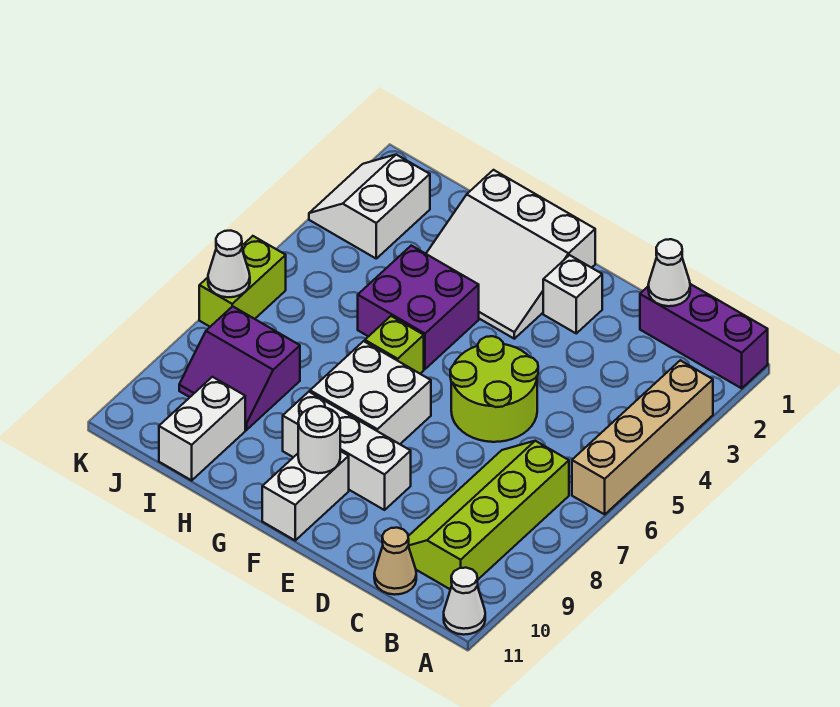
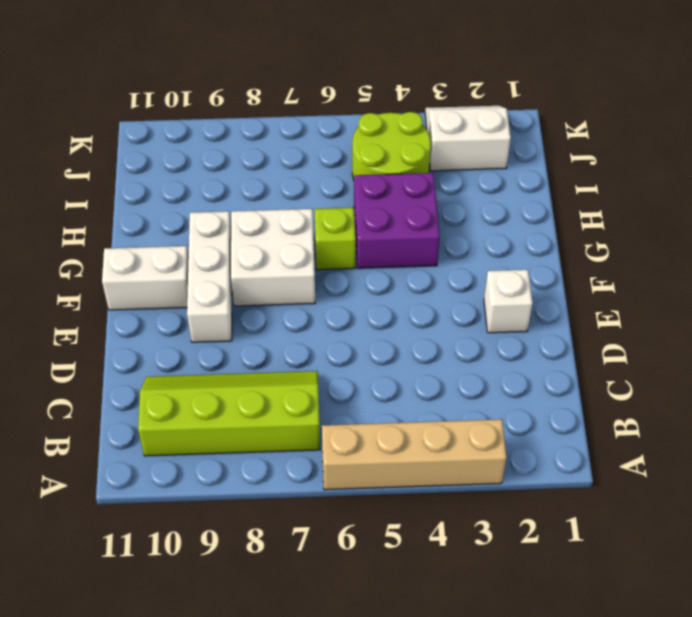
lime round brick I4:J5 level 1 -> lime round brick D5:E6 level 1
none -> purple brick A1:C1 level 1
none -> white cone A11 level 1
none -> tan cone C11 level 1

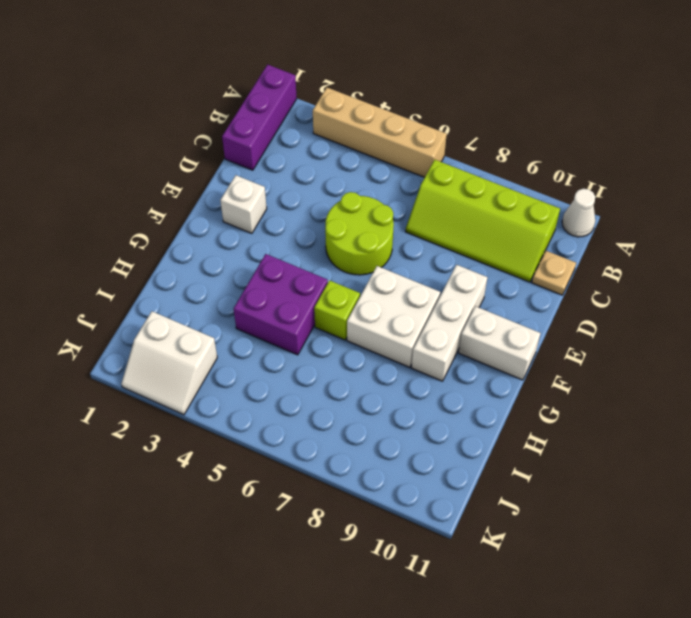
tan plate C11 level 1 -> tan cone C11 level 1
none -> white slope F1:H3 level 1 top 1
none -> purple slope I8:J9 level 1 top 8
none -> white brick I10:I11 level 1

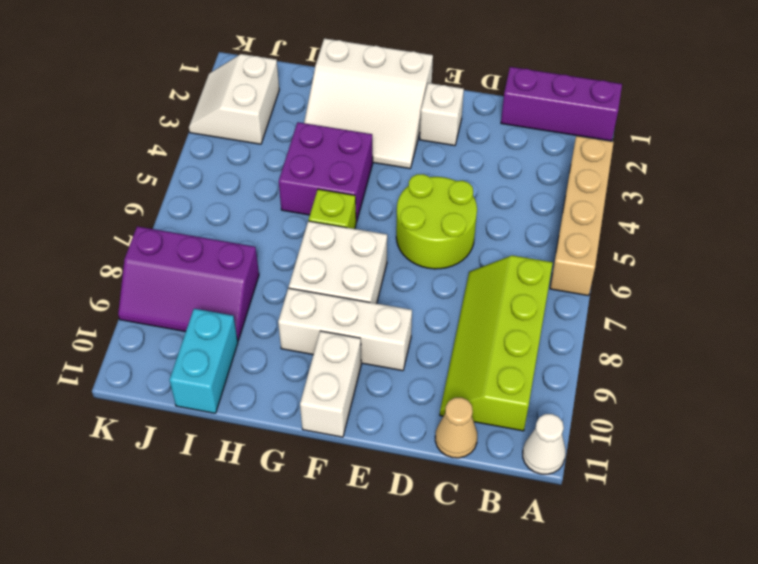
purple slope I8:K9 level 1 top 8 -> purple slope I8:J9 level 1 top 8
cyan brick I10:I11 level 1 -> white brick I10:I11 level 1
none -> lime brick K6:K7 level 1
none -> white cone C1 level 2
none -> white round brick F10 level 2

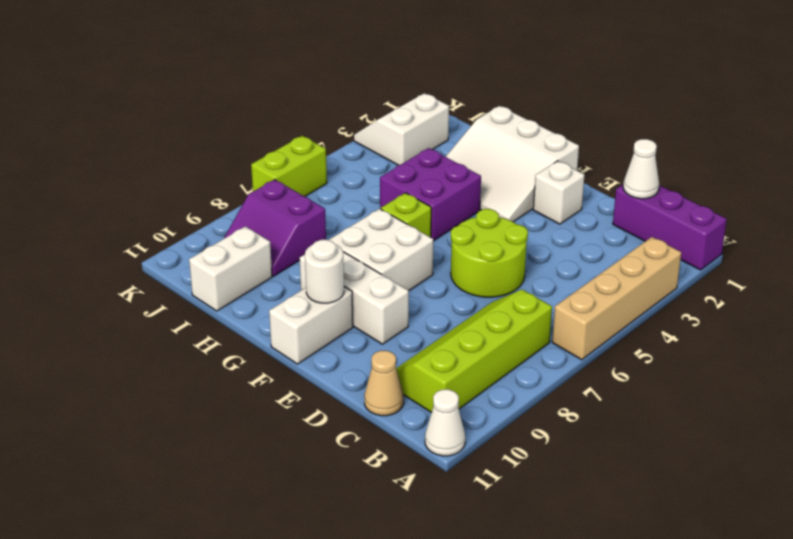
none -> white cone K7 level 2

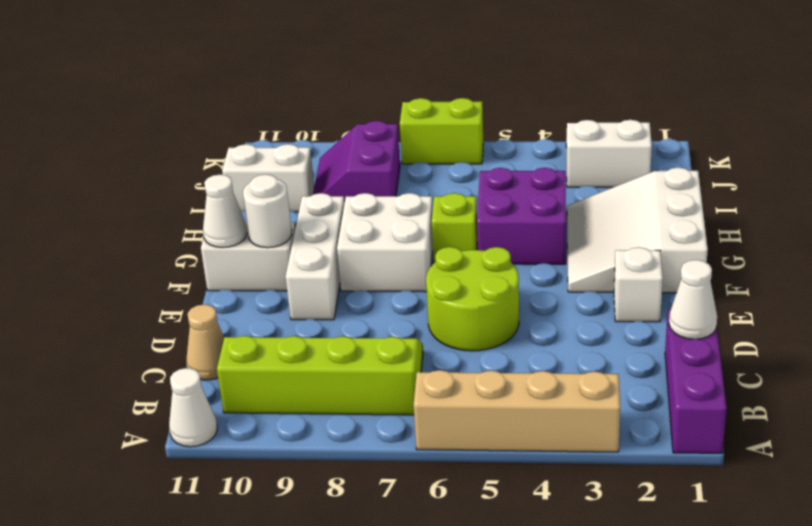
white cone F11 level 2 -> white cone K7 level 2

